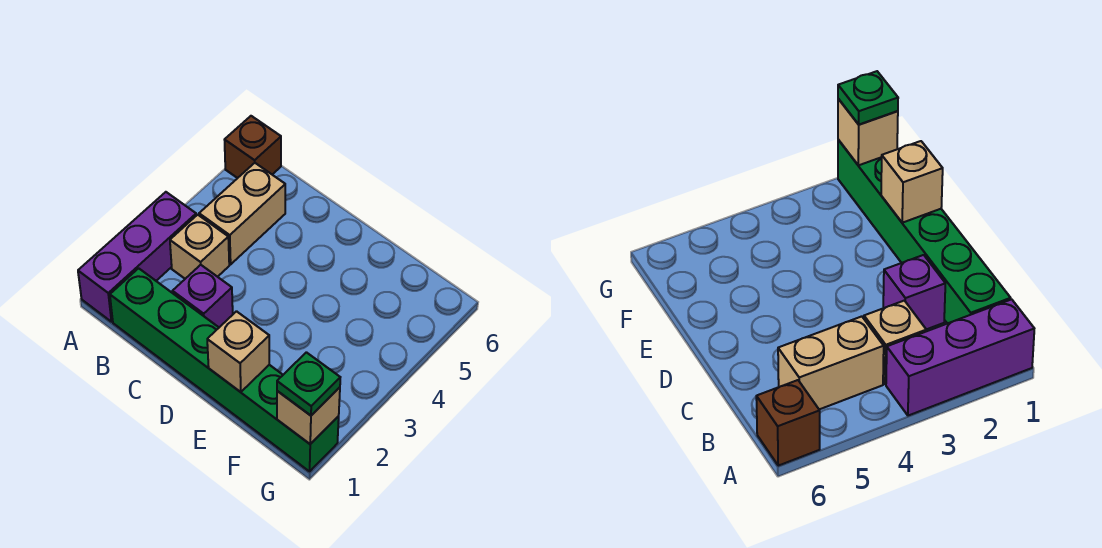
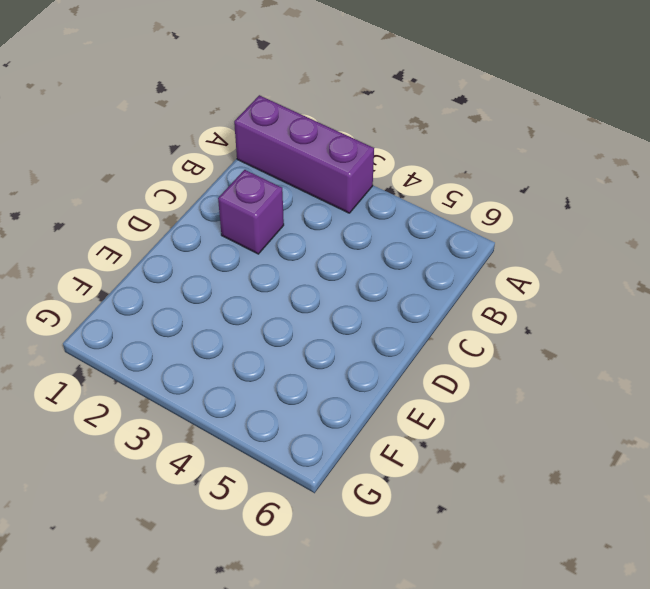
none -> brown brick A6 level 1
none -> green brick B1:G1 level 1

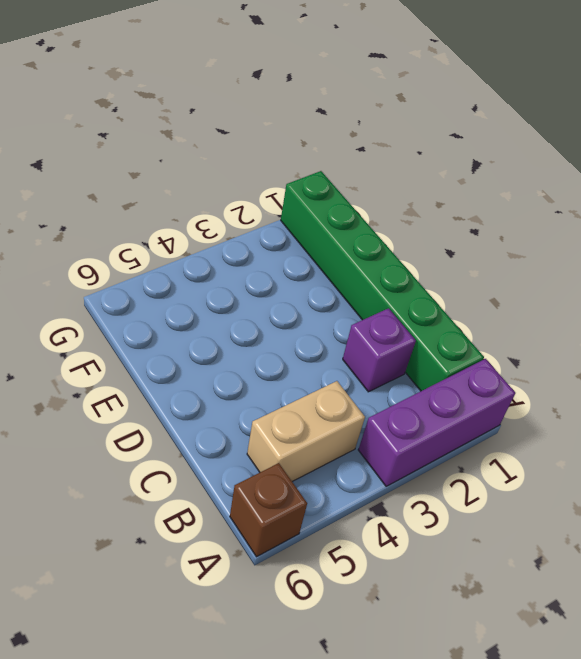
none -> tan brick B3 level 1
none -> tan brick E1 level 2

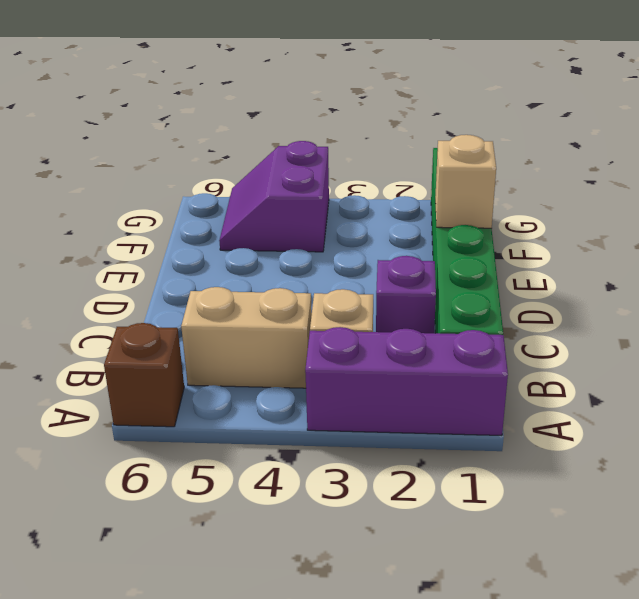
purple slope F4:G5 level 1 top 4 -> none
none -> tan brick G1 level 2
none -> green plate G1 level 3

